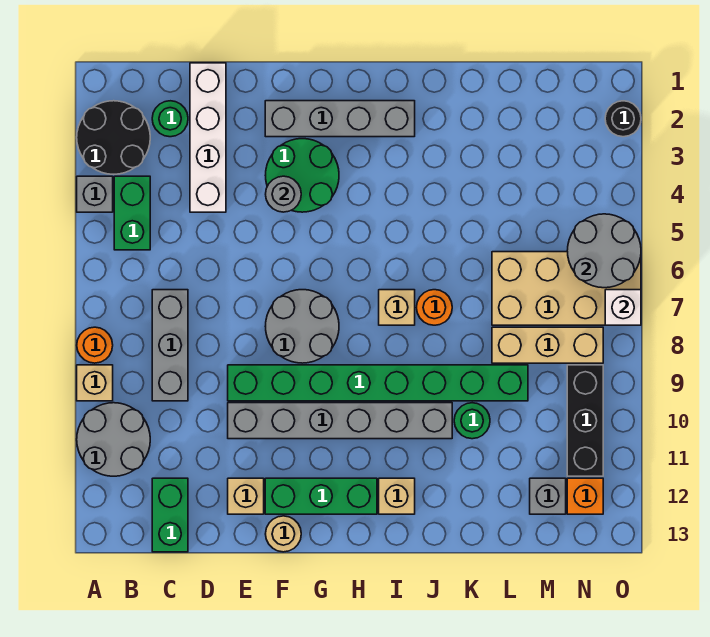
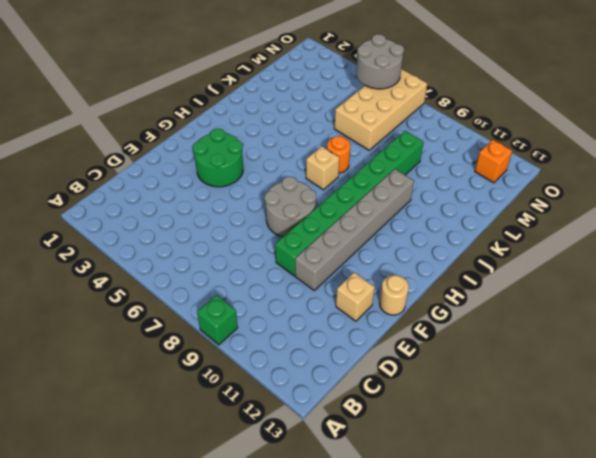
green brick A9 level 1 -> tan brick A9 level 1
none -> black round brick A2:B3 level 1
none -> grey brick A4 level 1
none -> orange round brick A8 level 1
none -> grey round brick A10:B11 level 1

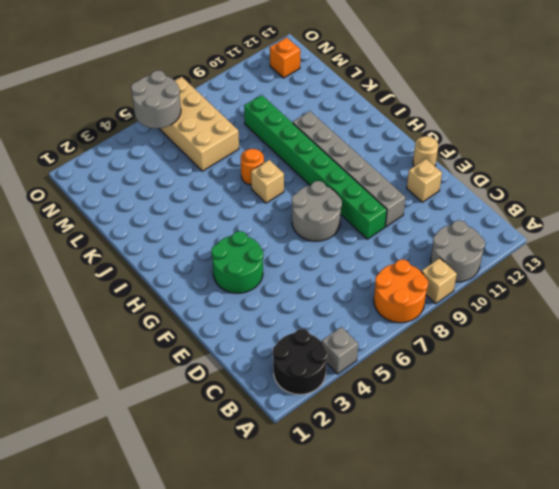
orange round brick A7:B8 level 1 -> orange round brick A8 level 1
none -> green brick B4:B5 level 1
none -> green round brick C2 level 1
none -> grey brick C7:C9 level 1
none -> green brick C12:C13 level 1

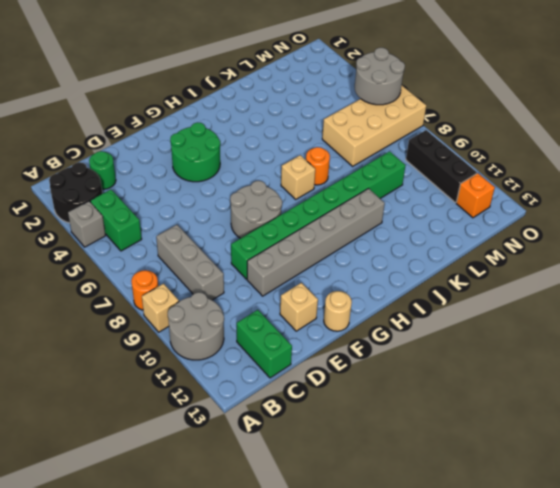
none -> white brick D1:D4 level 1
none -> grey brick F2:I2 level 1
none -> green brick F12:H12 level 1
none -> tan brick I12 level 1

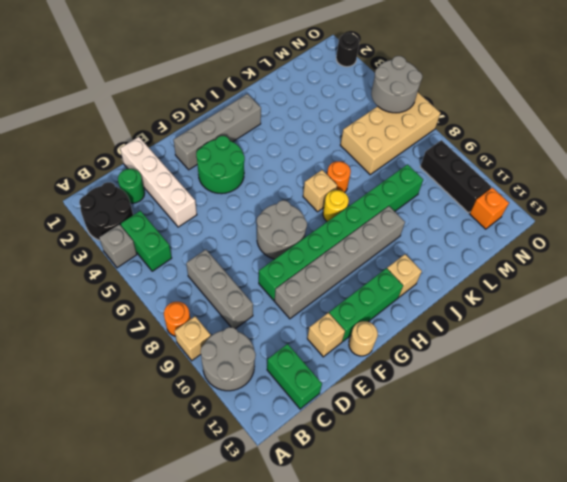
yellow round brick I8 level 1 -> none
none -> green round brick K10 level 1
none -> tan brick L8:N8 level 1
none -> grey brick M12 level 1
none -> grey round brick F4 level 2

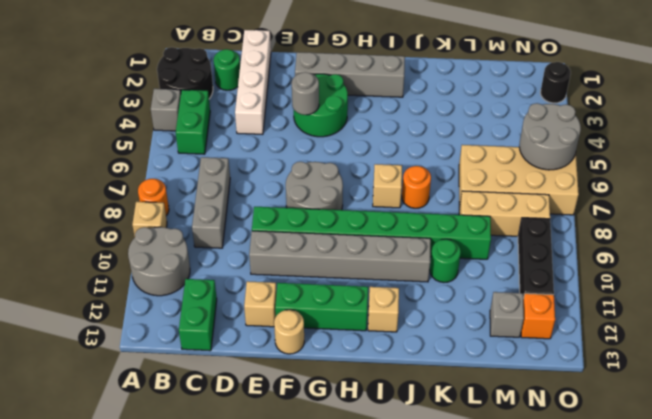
none -> white brick O7 level 2

